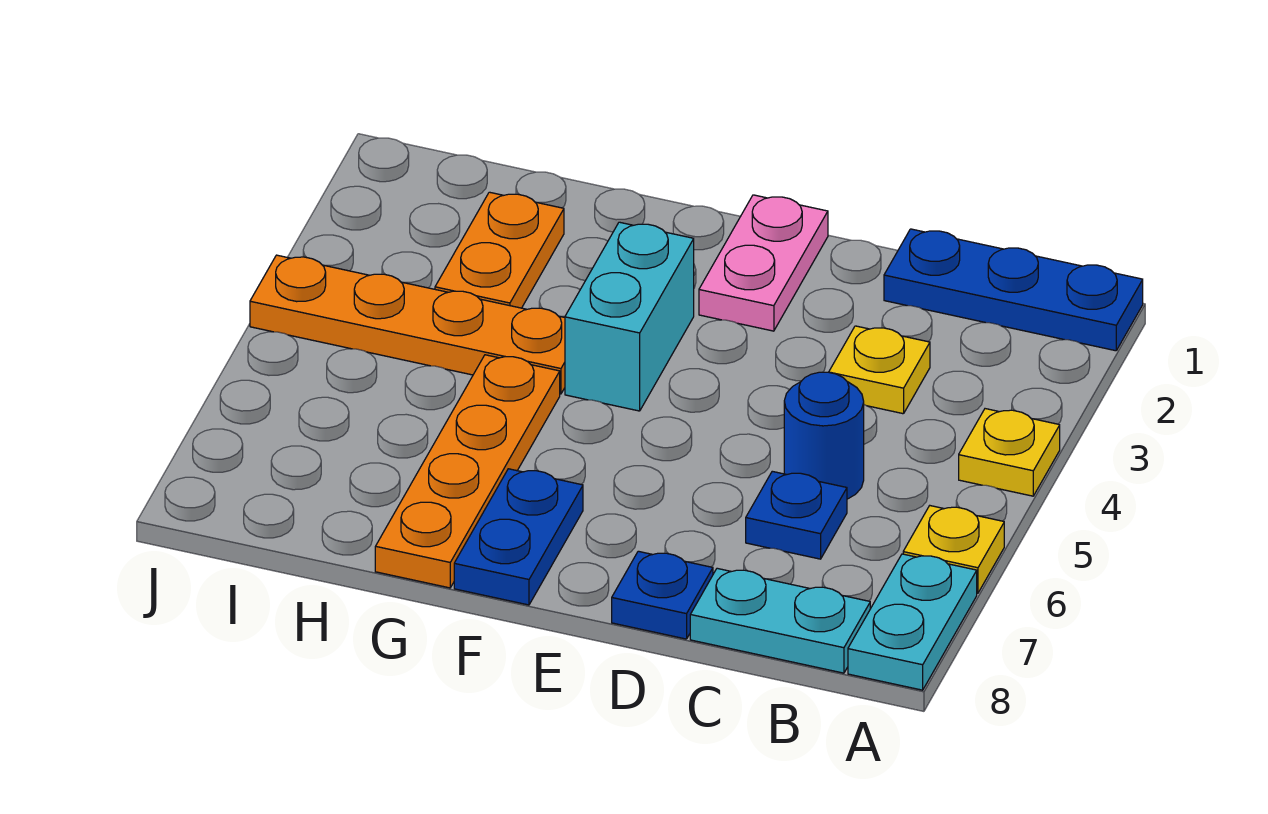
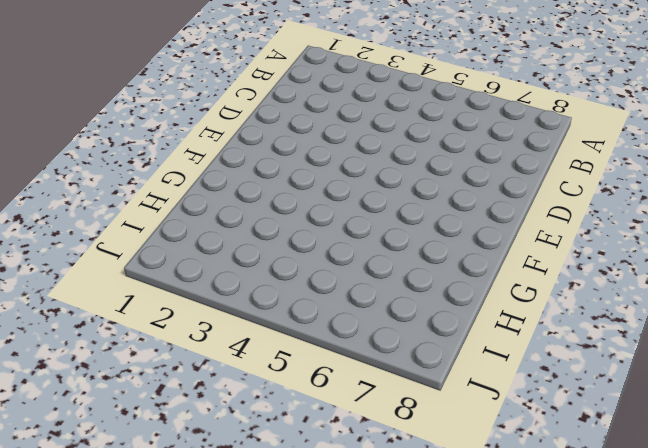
none -> blue plate A1:C1 level 1
none -> yellow plate A4 level 1
none -> yellow plate A6 level 1

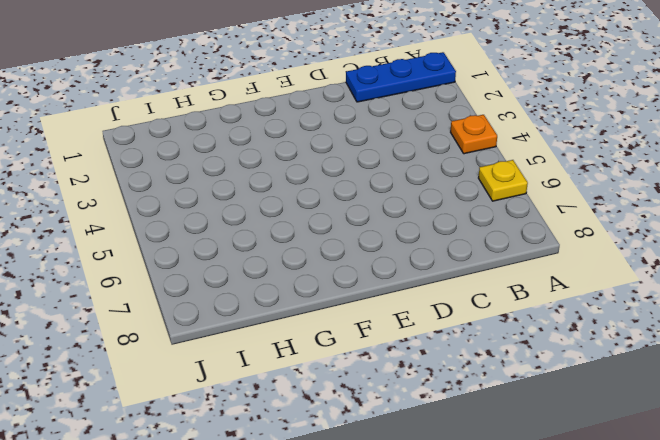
orange plate A4 level 1 -> yellow plate A4 level 1
none -> cyan plate A7:A8 level 1
none -> cyan plate B8:C8 level 1
none -> yellow plate C3 level 1

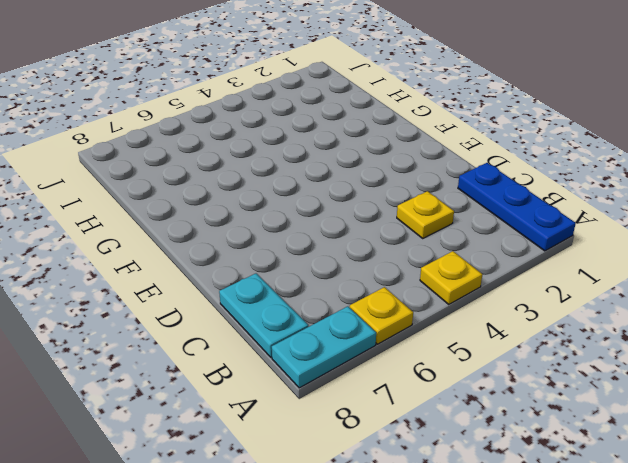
none -> blue round brick C5 level 1
none -> blue plate C6 level 1
none -> blue plate D8 level 1

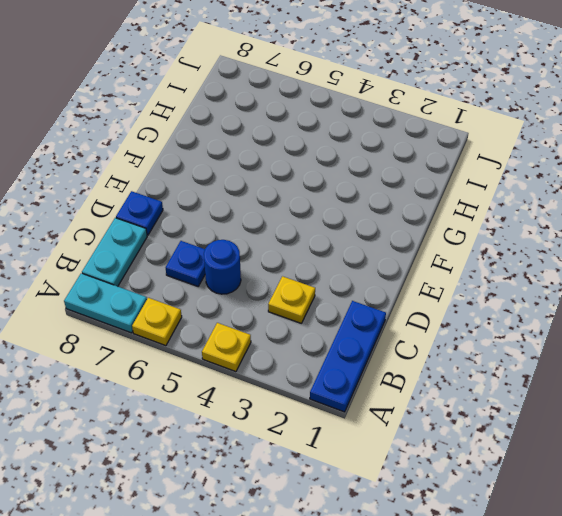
none -> pink plate E1:E2 level 1
none -> cyan brick F3:F4 level 1
none -> blue plate F7:F8 level 1

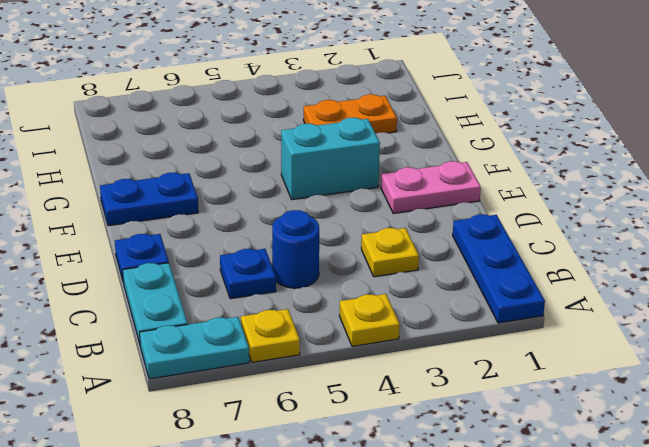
none -> orange plate G4:J4 level 1
none -> orange plate G5:G8 level 1

